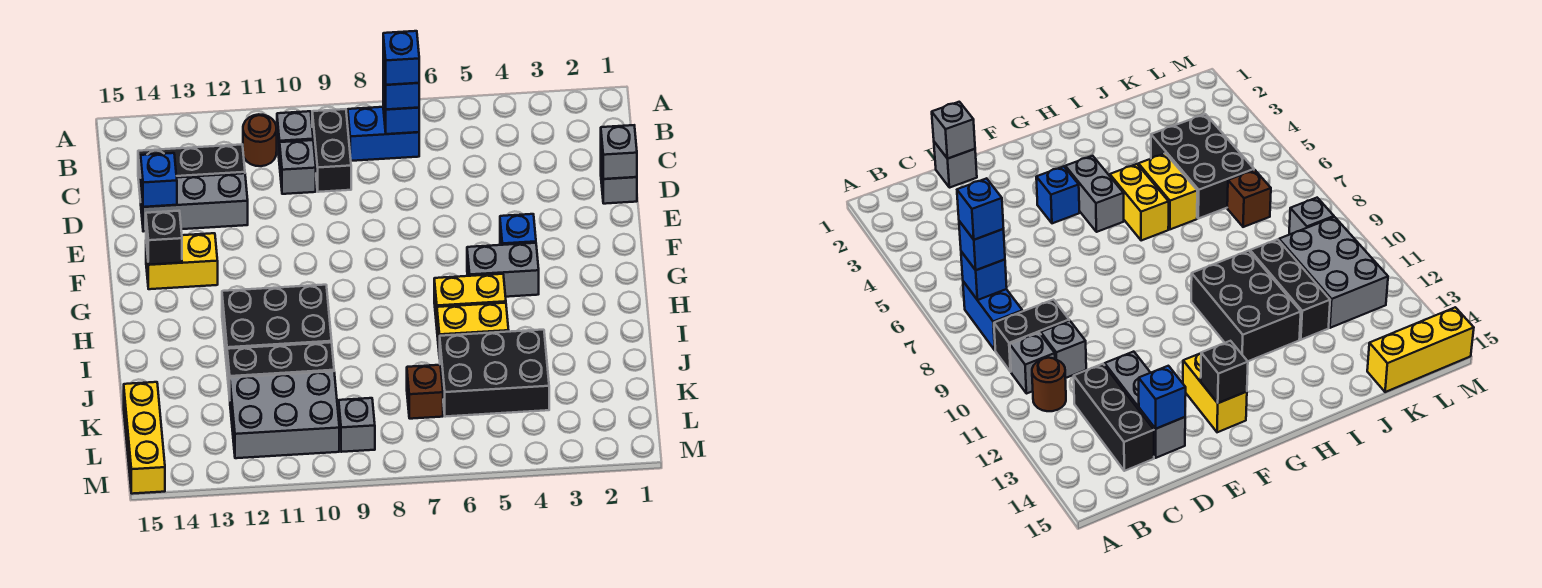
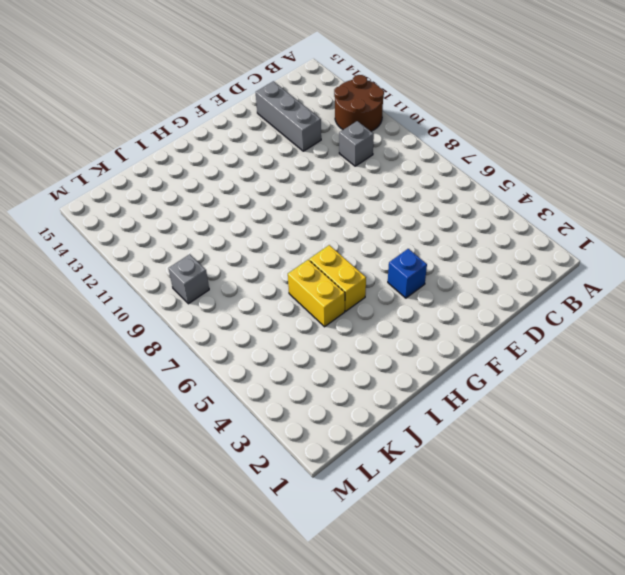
brown round brick A11:B12 level 1 -> brown round brick B11 level 1
none -> blue brick B7:B8 level 1
none -> black brick B9:C9 level 1
none -> grey brick B10 level 1

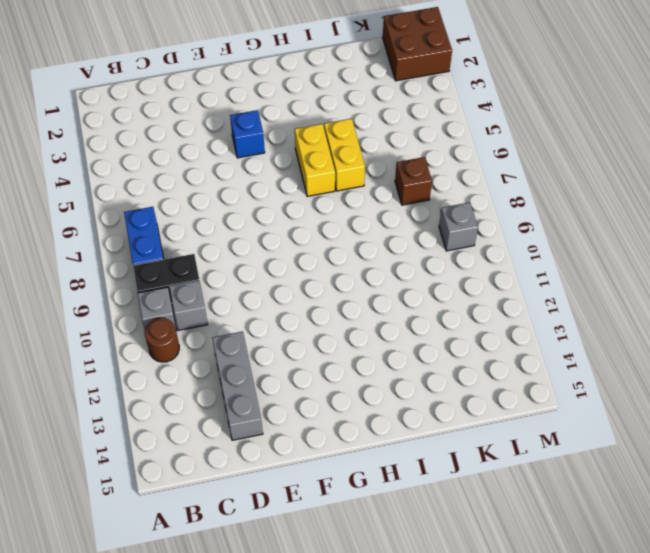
brown brick L1:M2 level 1 -> none
none -> black brick C12:C14 level 1
none -> grey brick D1 level 1
none -> yellow brick F13:F14 level 1

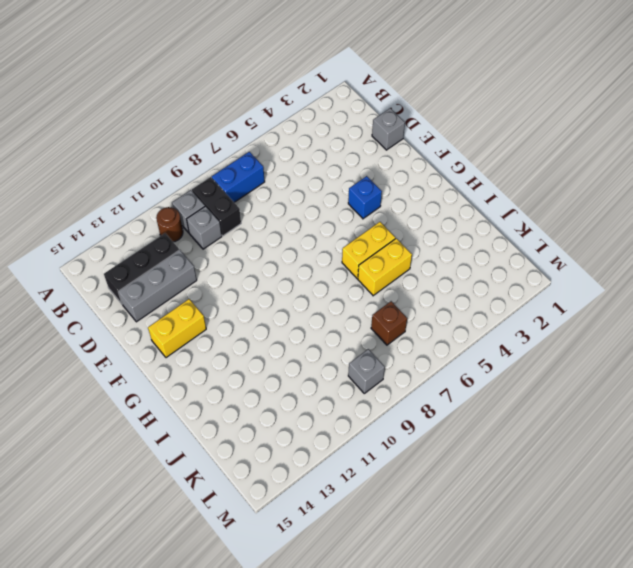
none -> grey brick G4:G5 level 1
none -> black brick H10:I12 level 1
none -> black brick J4:K6 level 1

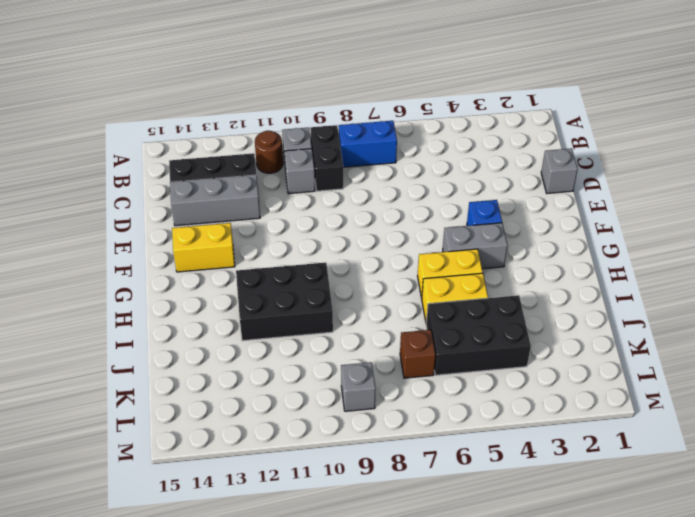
none -> black brick J10:J12 level 1
none -> grey brick K10:L12 level 1
none -> yellow brick K15:M15 level 1

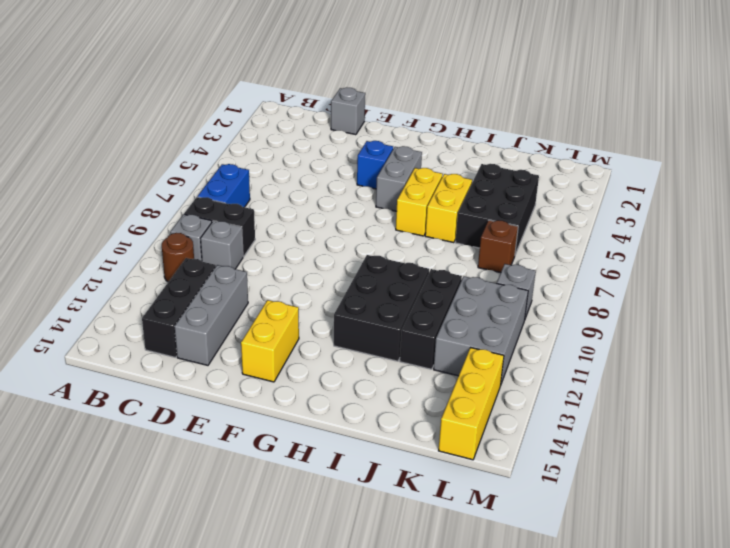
yellow brick L13:L15 level 1 -> yellow brick K15:M15 level 1
none -> blue brick B7 level 2
none -> grey brick D1 level 2
none -> blue brick D14 level 2

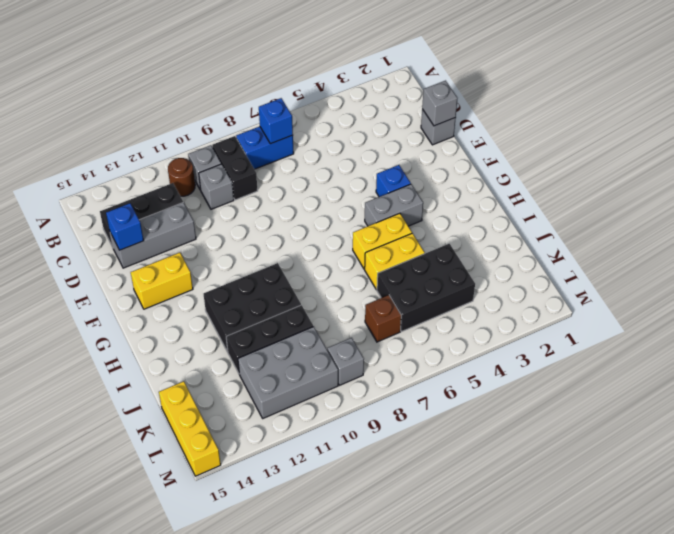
none -> black brick F14 level 2
none -> blue brick B7 level 3
none -> blue brick B7 level 4

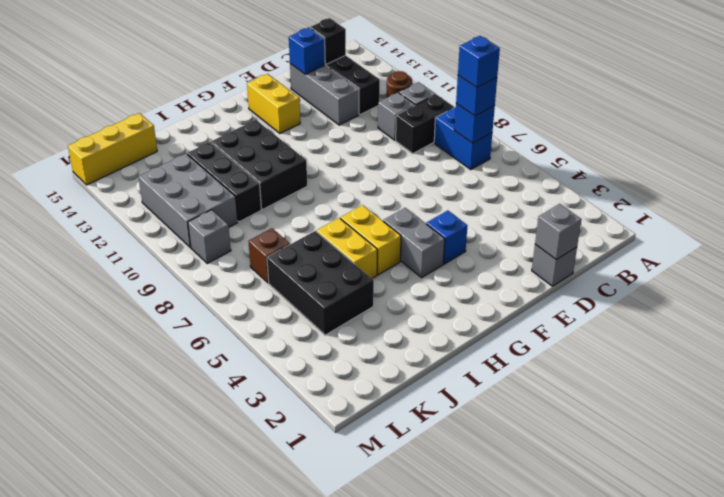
black brick C14 level 2 -> black brick F14 level 2

